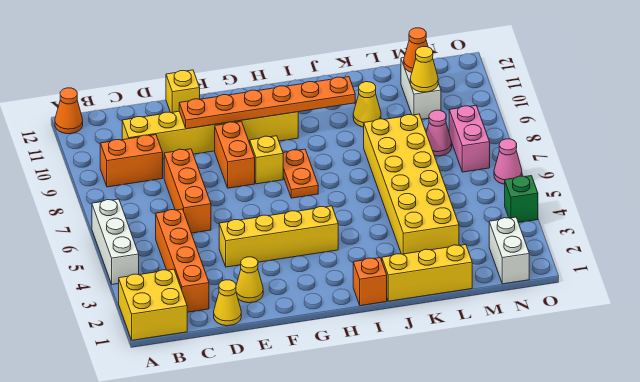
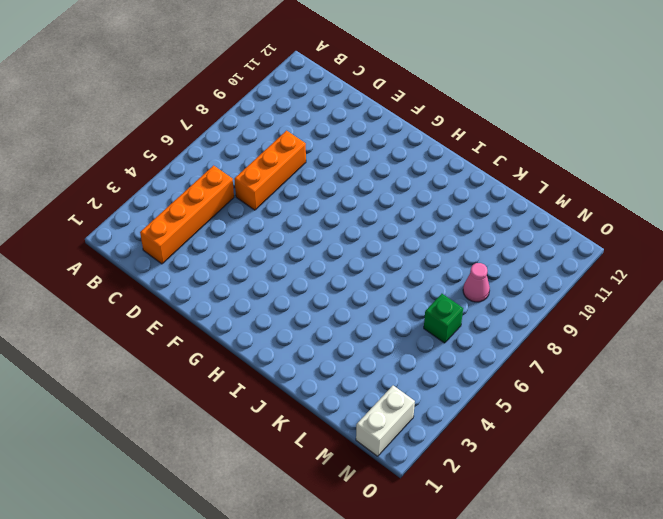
green brick M6 level 1 -> green brick O4 level 1
none -> yellow brick A1:B2 level 1
none -> white brick A4:A6 level 1
none -> orange cone A12 level 1

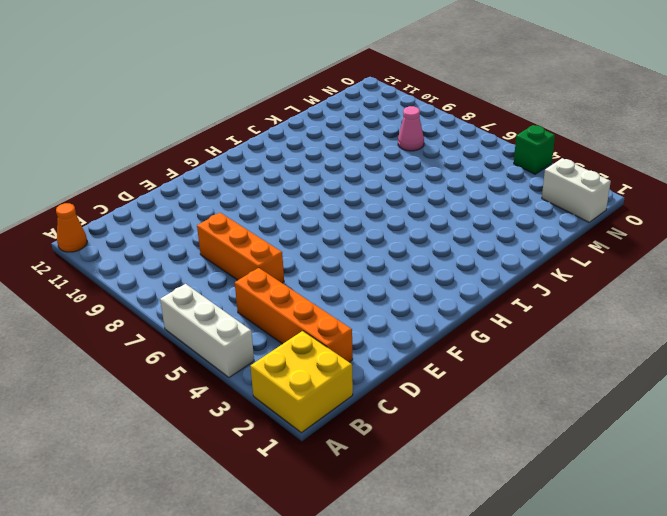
none -> orange brick B9:C9 level 1
none -> yellow brick C10:H10 level 1
none -> yellow cone D1 level 1

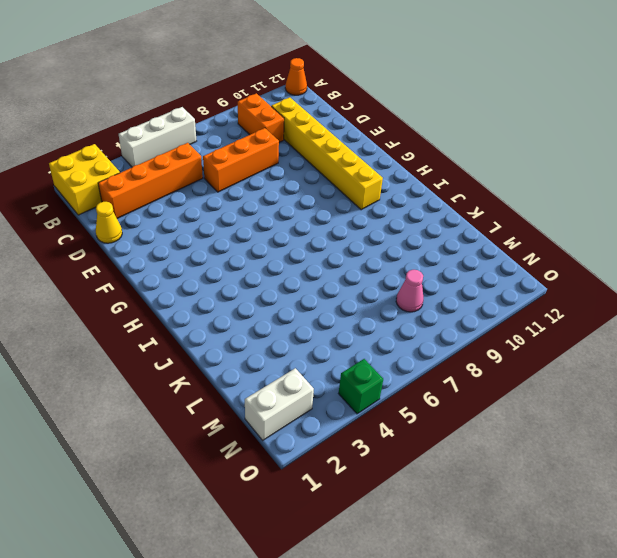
none -> yellow cone E2 level 1
none -> yellow brick E4:H4 level 1
none -> yellow brick E12 level 1

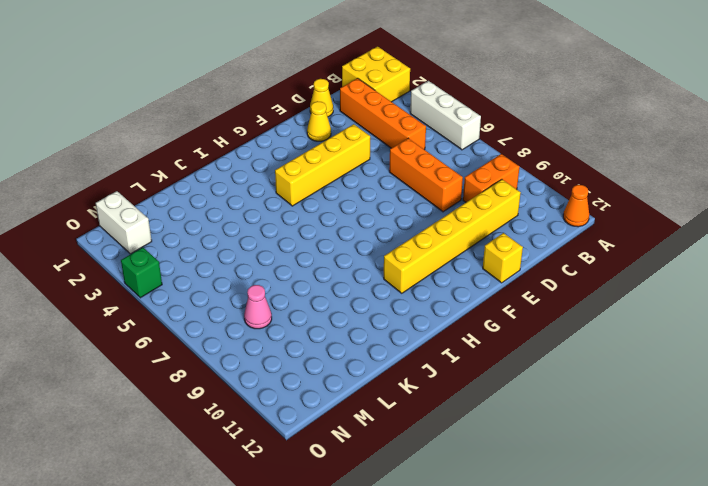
none -> orange brick F8:F9 level 1
none -> yellow brick G8 level 1
none -> orange plate H7:H8 level 1

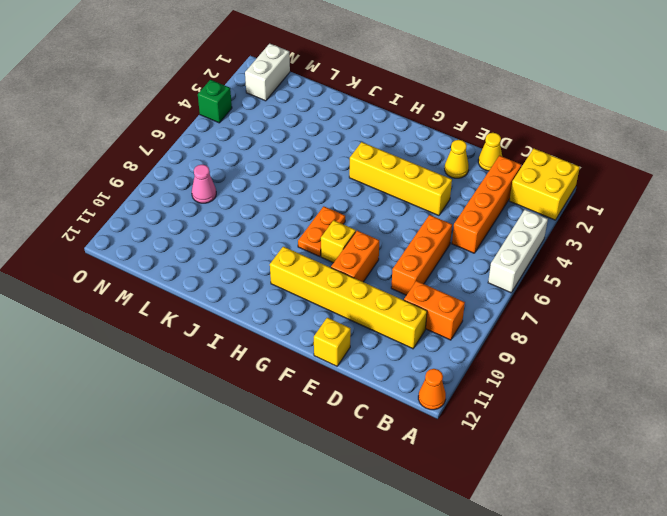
none -> orange brick I1 level 1
none -> yellow brick J1:L1 level 1
none -> yellow brick K3:L8 level 1

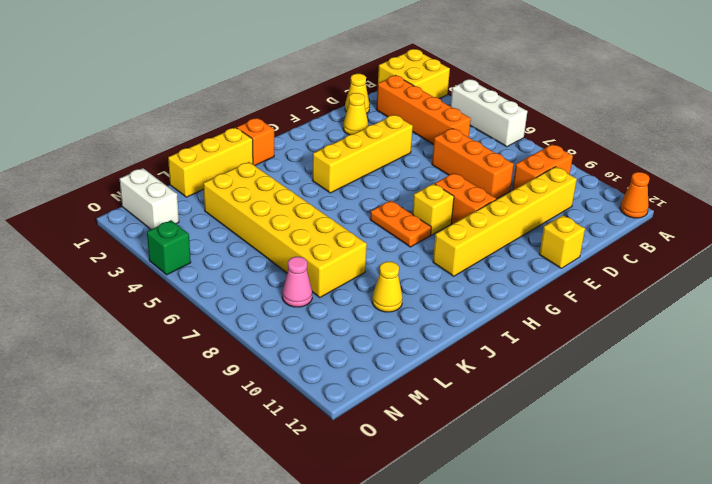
none -> white brick M10:M11 level 1
none -> pink brick N7:N8 level 1
none -> pink cone O6 level 1

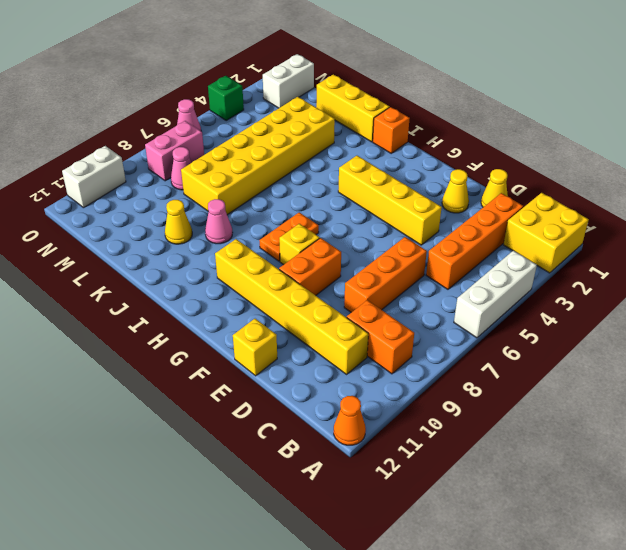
pink cone J9 level 1 -> none
white brick O10:O11 level 1 -> white brick M10:M11 level 1
none -> orange plate E10:J10 level 2
none -> yellow cone M10 level 2
none -> orange cone M11 level 2

